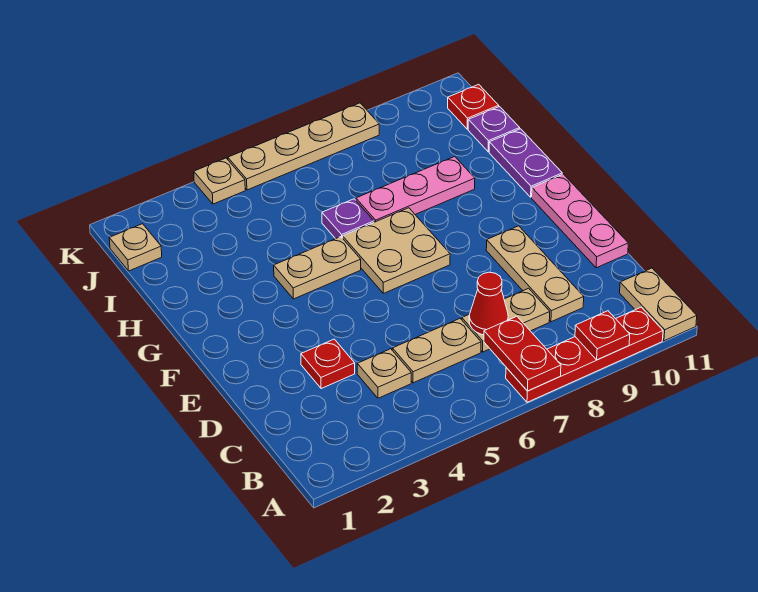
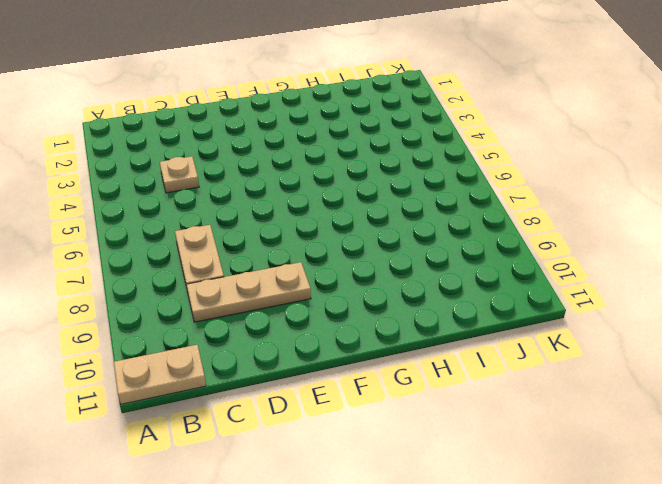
none -> red plate A7:A10 level 1
none -> tan plate C5:C6 level 1
none -> red plate D3 level 1

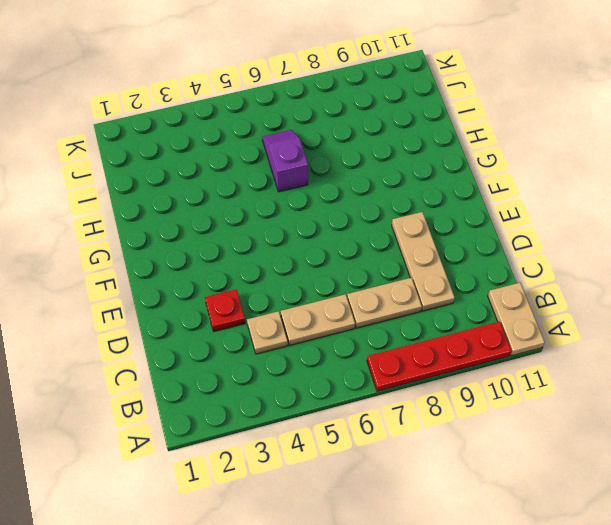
purple slope H6:I6 level 1 top H -> purple plate H6 level 1
none -> pink plate D11:F11 level 1
none -> tan plate F6:G7 level 1
none -> tan plate G4:G5 level 1

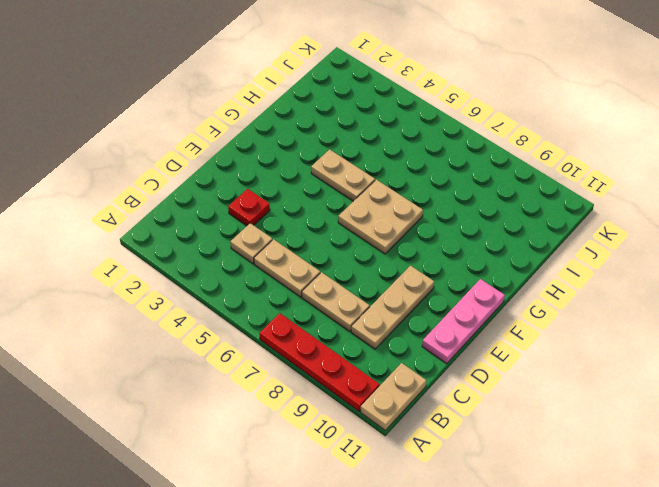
none -> purple plate G11:H11 level 1
none -> purple plate H6 level 1
none -> pink plate H7:H9 level 1

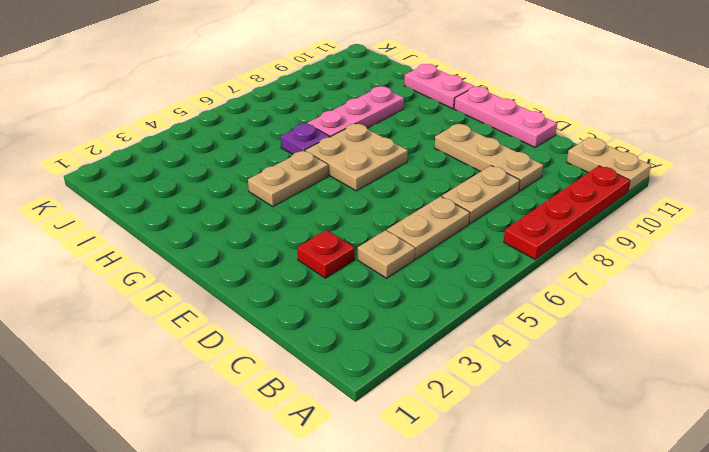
pink plate G11:H11 level 1 -> purple plate G11:H11 level 1
none -> purple plate I11 level 1
none -> tan plate J1 level 1
none -> red plate J11 level 1

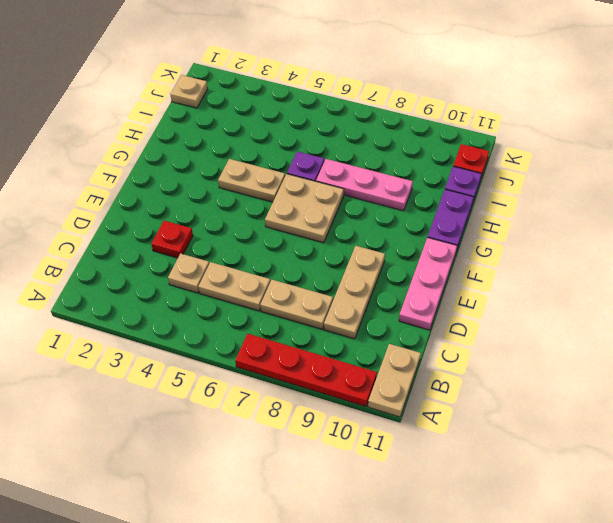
none -> tan plate K4 level 1
none -> tan plate K5:K8 level 1
none -> red plate A7:B7 level 2

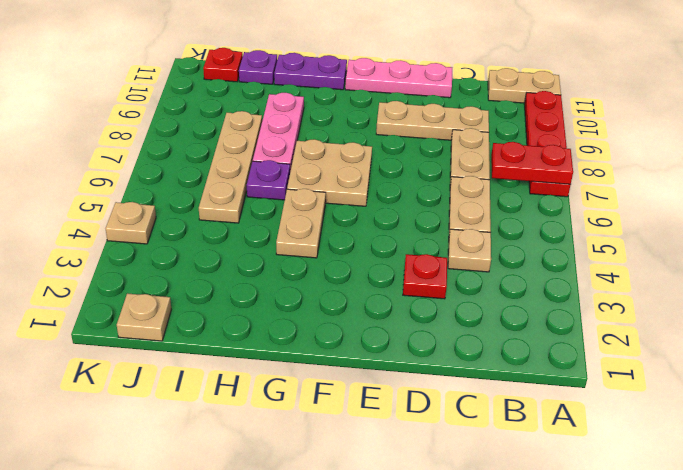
tan plate I5:I8 level 1 -> tan plate K5:K8 level 1
none -> red plate A9 level 2
none -> red cone C7 level 2

